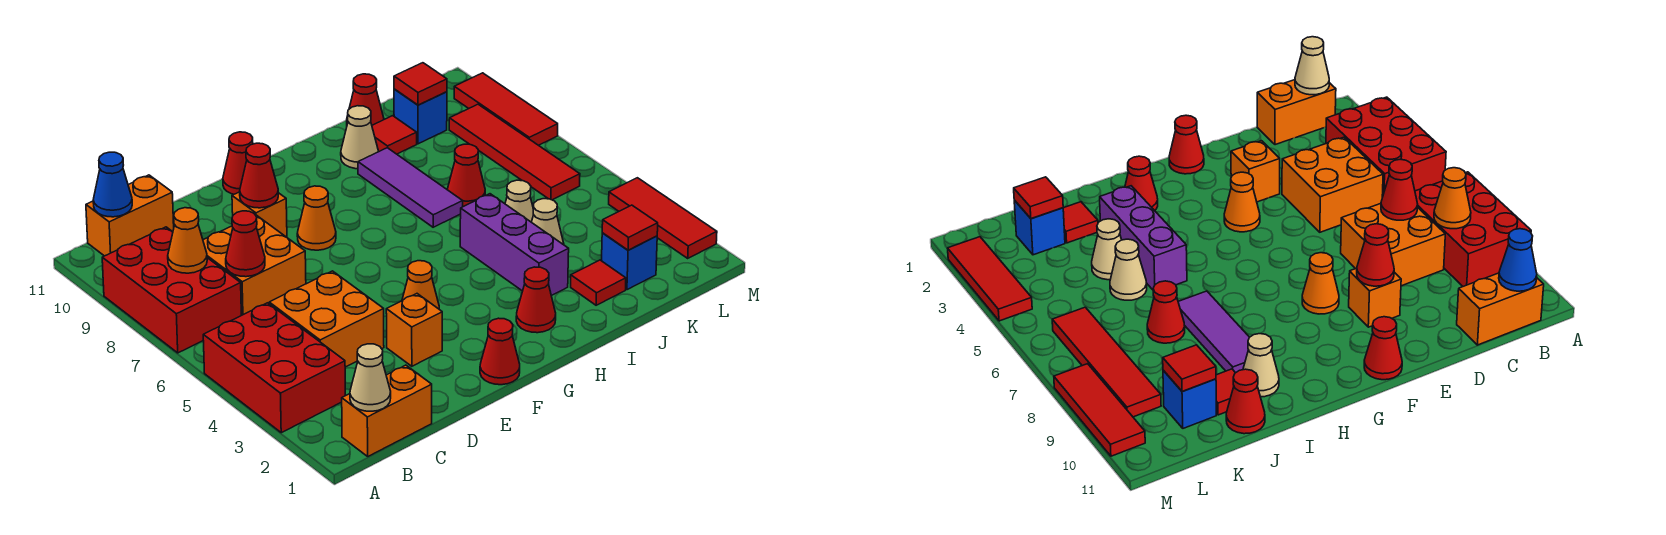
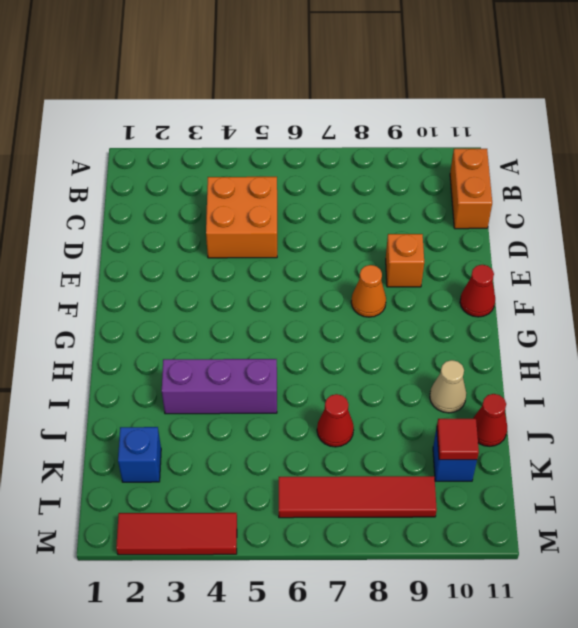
none -> red brick A3:B5 level 1
none -> red brick A7:B9 level 1
none -> orange brick B1:C1 level 1
none -> orange brick C7:D8 level 1

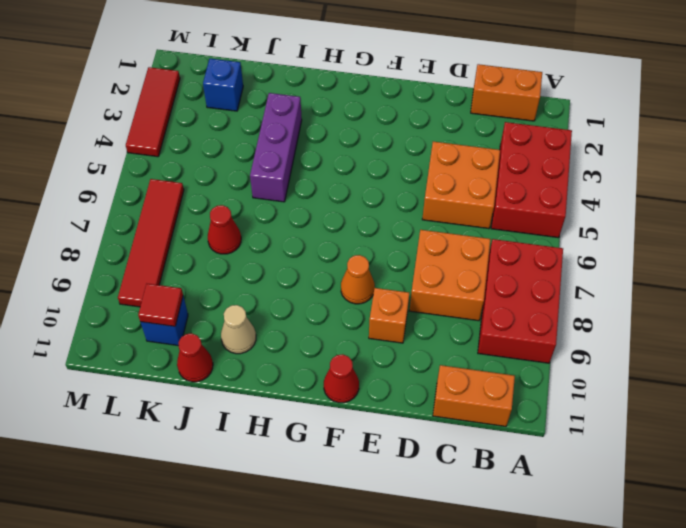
none -> orange brick E3 level 1
none -> red cone F1 level 1
none -> orange cone F4 level 1
none -> red cone H2 level 1

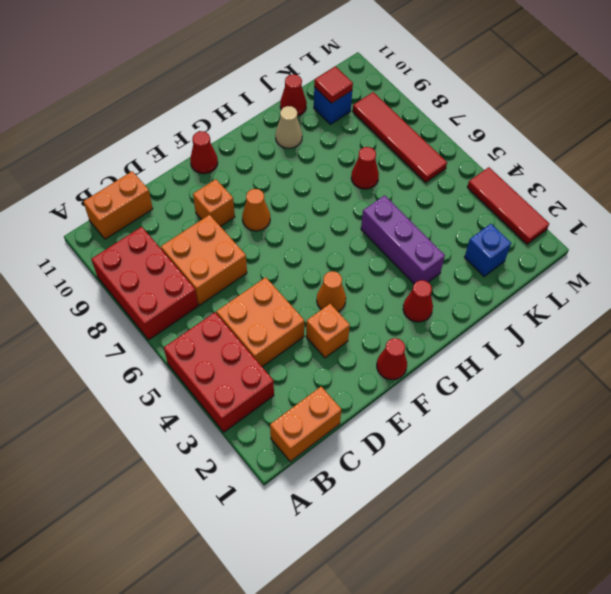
none -> purple tile I7:I9 level 1
none -> red tile J2 level 1
none -> tan cone J4 level 1
none -> tan cone J5 level 1

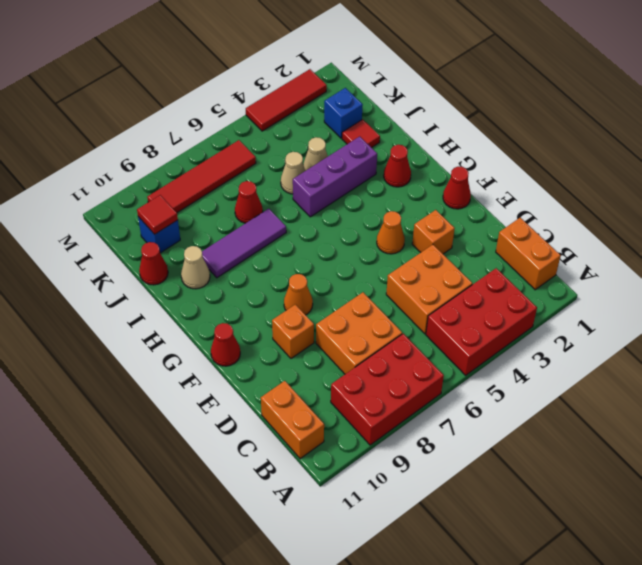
none -> red tile J10 level 1
none -> red tile M8:M10 level 1
none -> tan cone B1 level 2
none -> orange cone B8 level 2

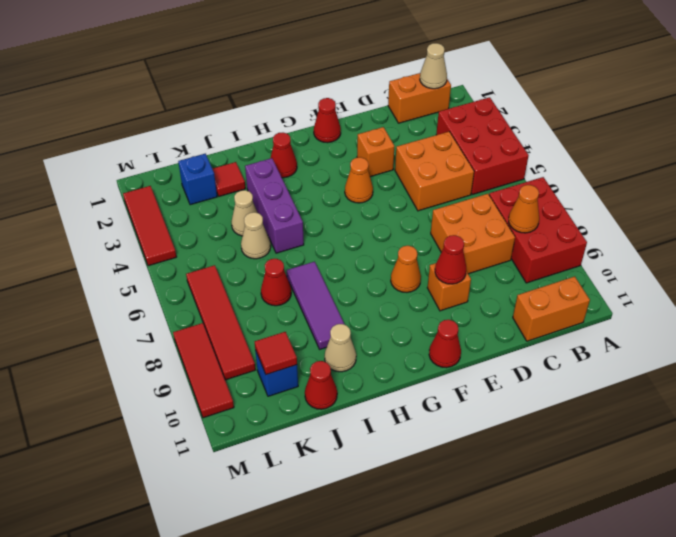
none -> red tile J10 level 1
none -> blue cone B11 level 2
none -> red cone C7 level 2
none -> red tile K2 level 2

